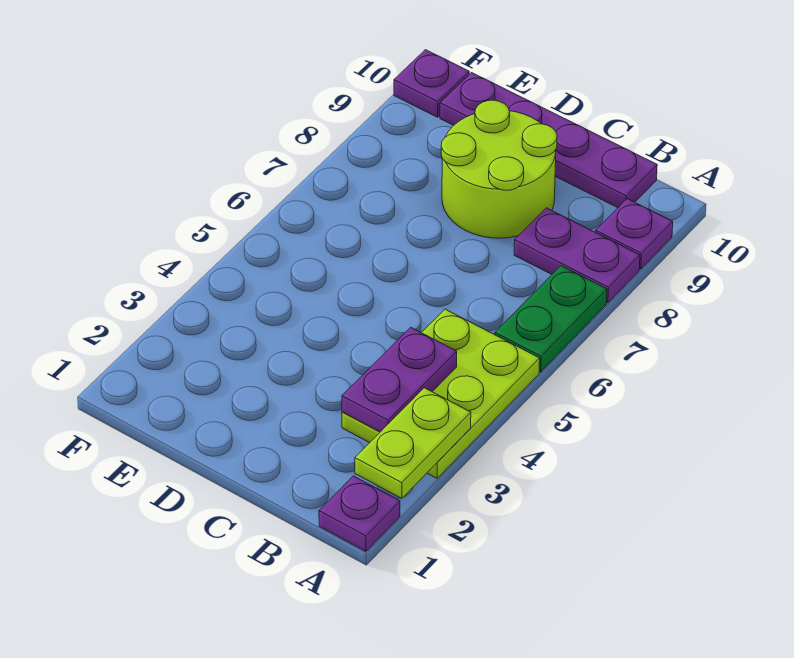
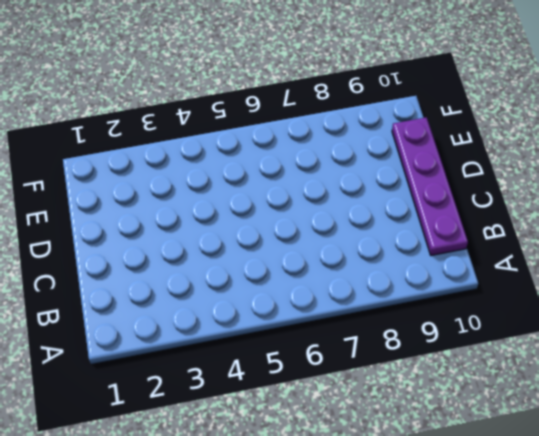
none -> purple plate A1 level 1
none -> lime plate A3:B5 level 1

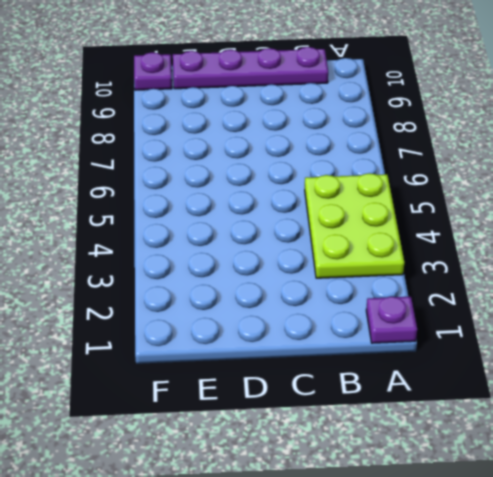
none -> green plate A6:A7 level 1
none -> purple plate A8:B8 level 1

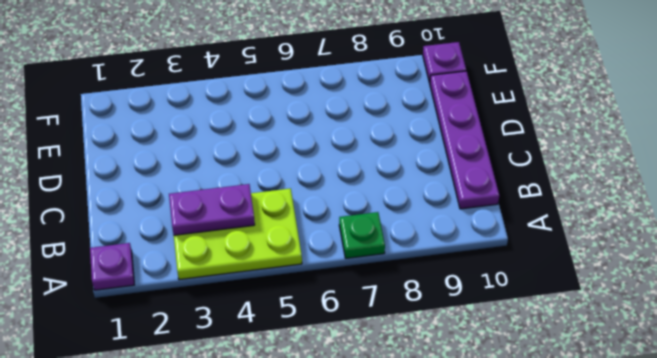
green plate A7 level 1 -> green plate A6:A7 level 1
none -> purple plate A8:B8 level 1
none -> purple plate A9 level 1

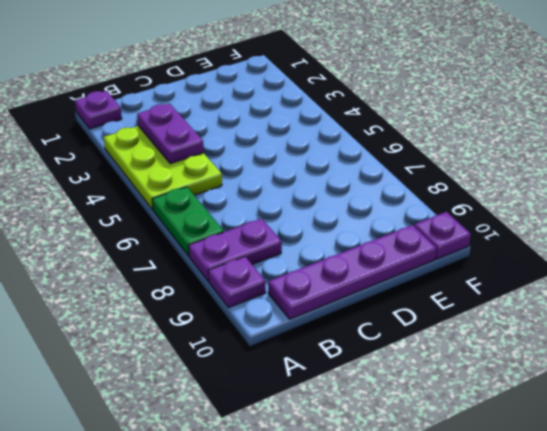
none -> lime round brick C8:D9 level 1
none -> lime plate A2:A3 level 2

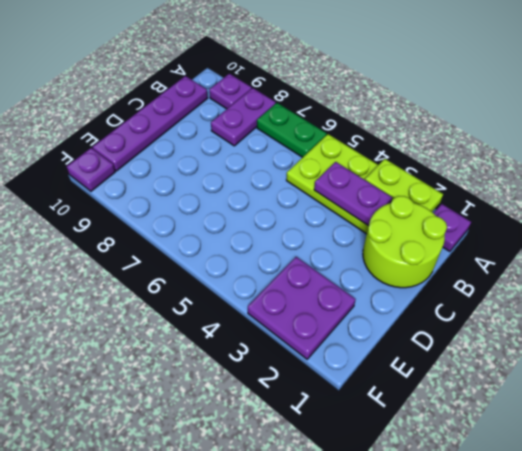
lime round brick B1:C2 level 1 -> lime round brick C8:D9 level 1
purple plate E2:F3 level 1 -> none

